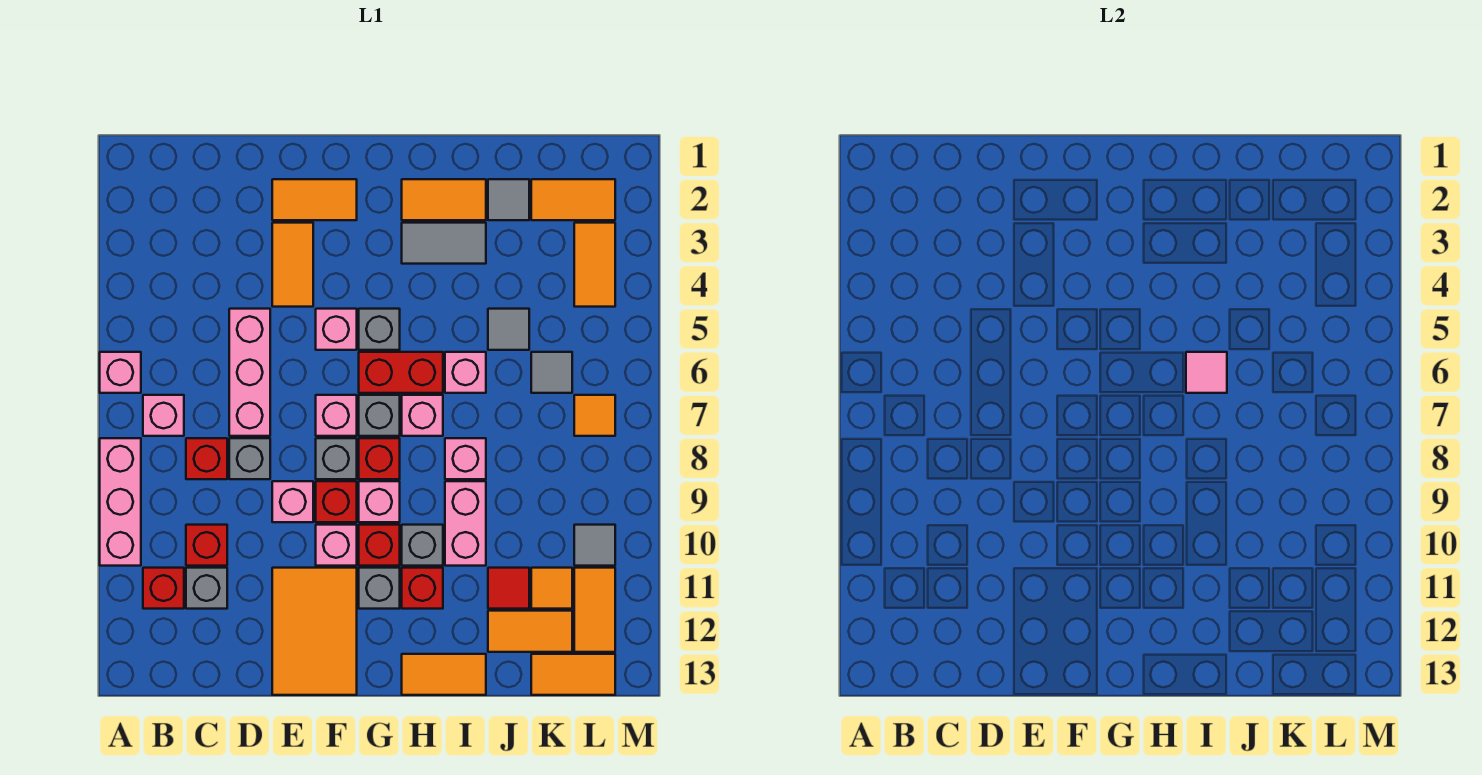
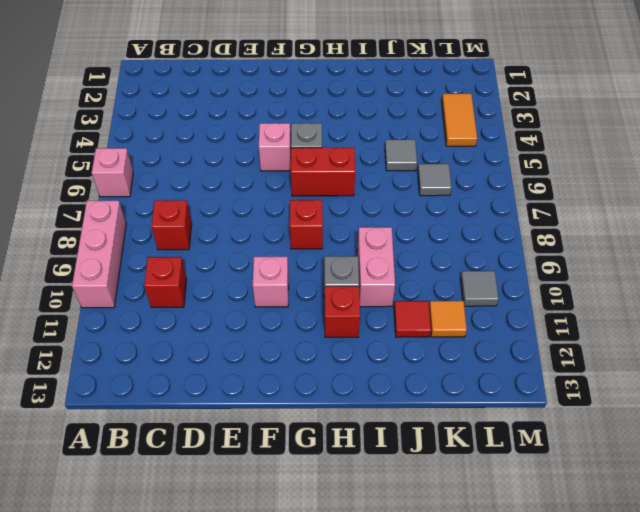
none -> pink brick B7 level 1
none -> red brick B11 level 1
none -> grey brick C11 level 1
none -> pink brick D5:D7 level 1

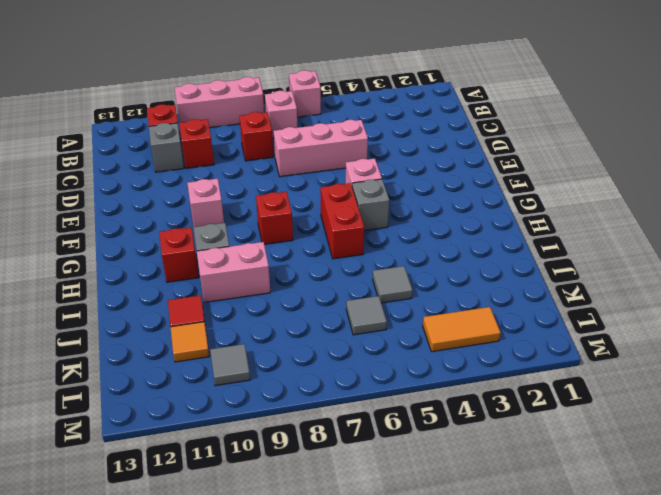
none -> grey brick D8 level 1
none -> orange tile E2:F2 level 1
none -> orange tile E3:E4 level 1
none -> pink brick E9 level 1

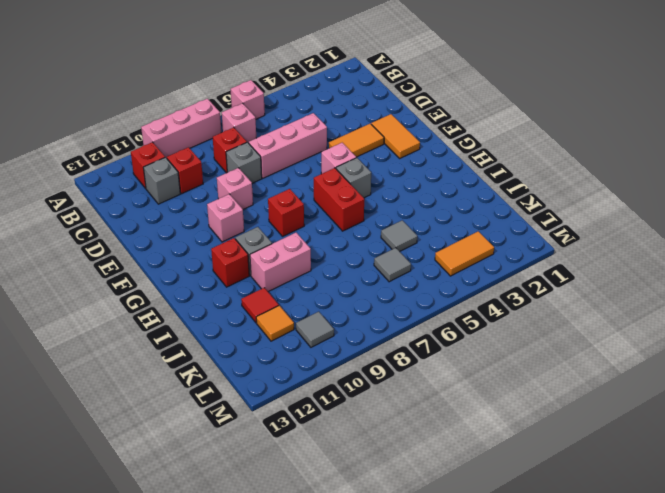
none -> orange tile E11:F13 level 1
none -> pink brick F7 level 1
none -> grey brick F8 level 1
none -> red brick F9 level 1

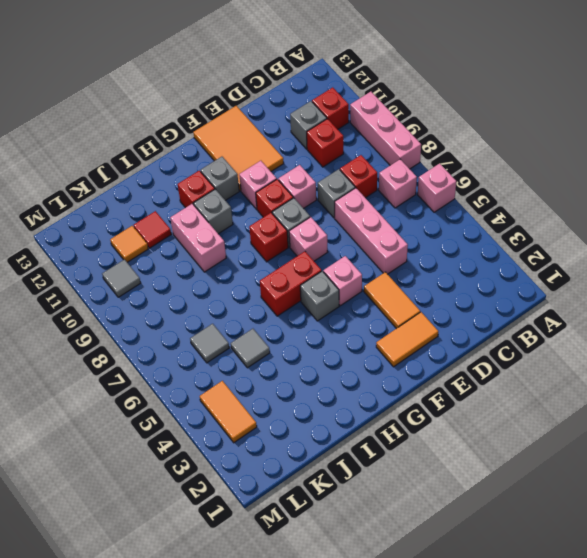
none -> grey brick G7 level 1
none -> pink brick G9 level 1
none -> red brick G10 level 1
none -> orange tile H2:I2 level 1

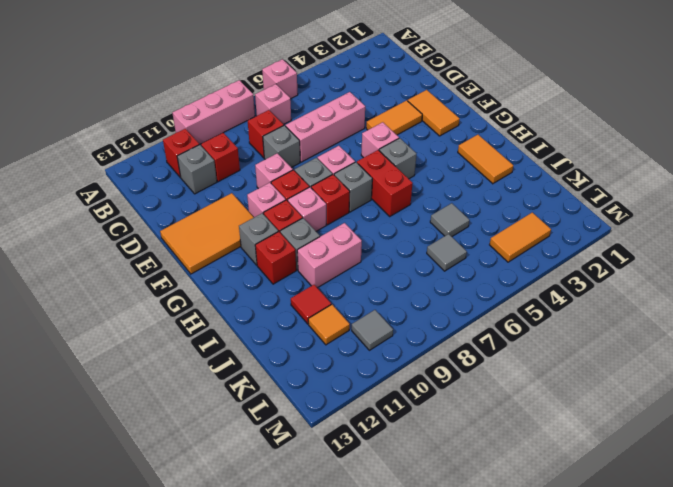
none -> grey tile H3:I3 level 1
none -> pink brick H7 level 1
none -> orange tile H13:I13 level 1
none -> pink brick I6 level 1

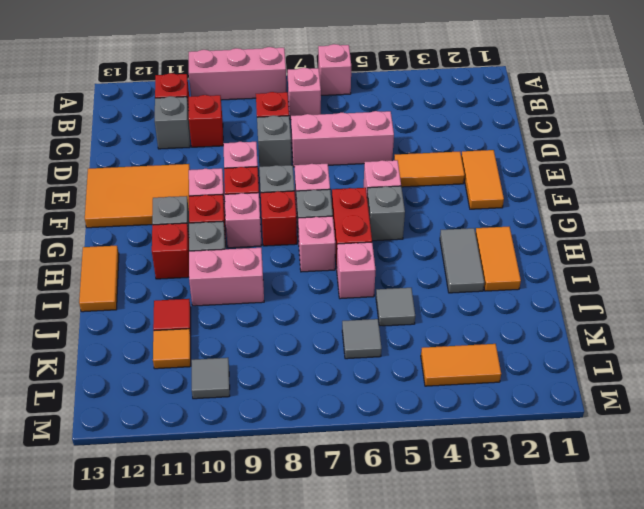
none -> pink brick I8 level 1
none -> grey tile J2 level 1
none -> orange tile J12:K12 level 1
none -> orange tile K2:L2 level 1

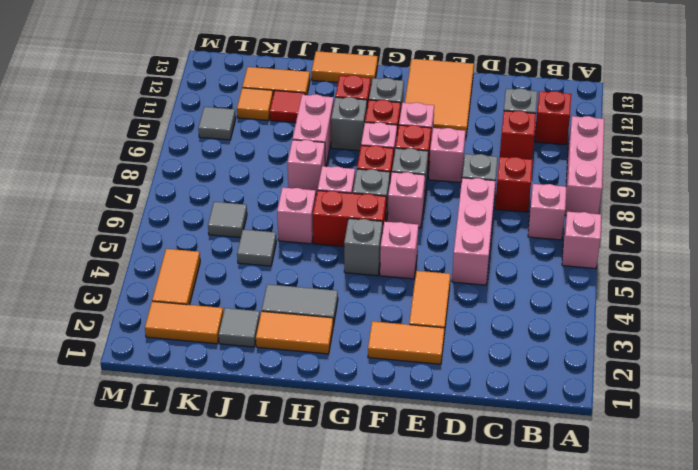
none -> orange tile K13:L13 level 1
none -> orange tile L7 level 1
none -> orange tile L11:L12 level 1
none -> pink tile I6 level 2

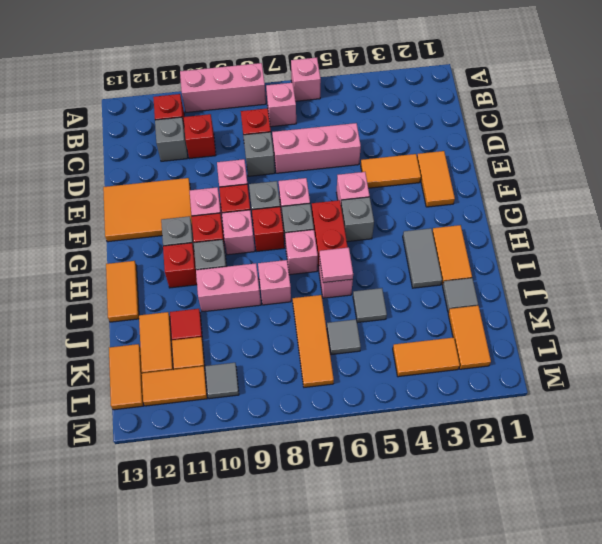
orange tile J7:L7 level 1 -> orange tile L7 level 1

